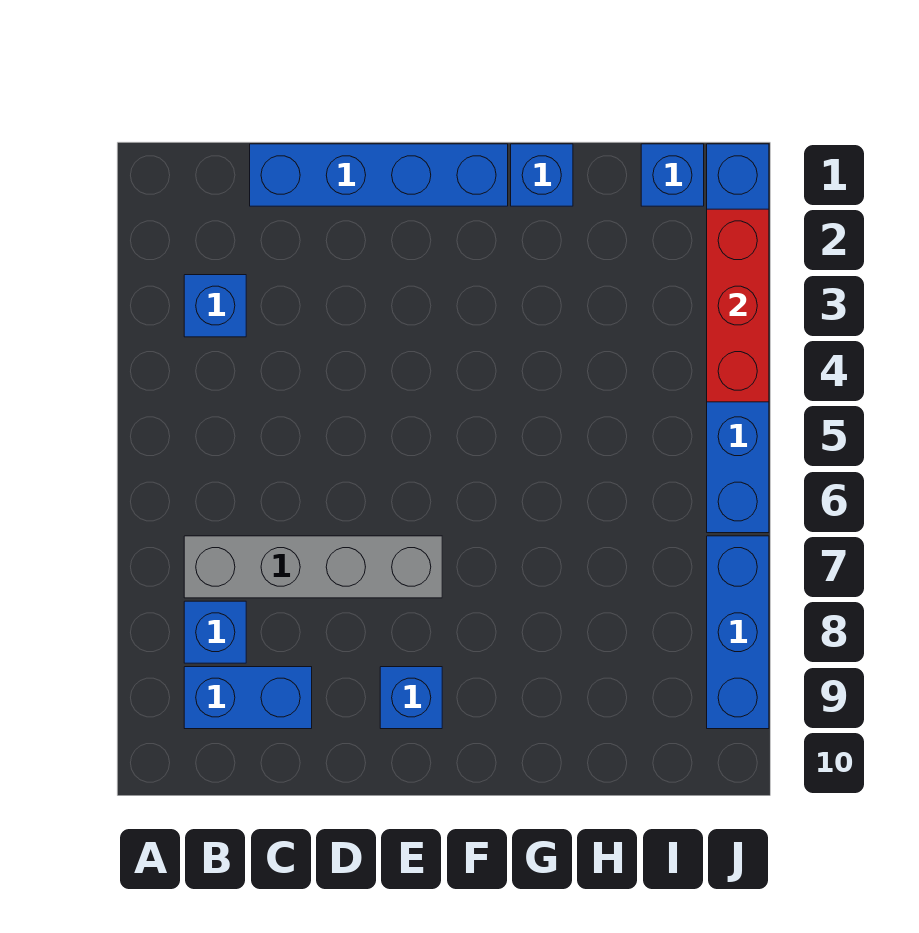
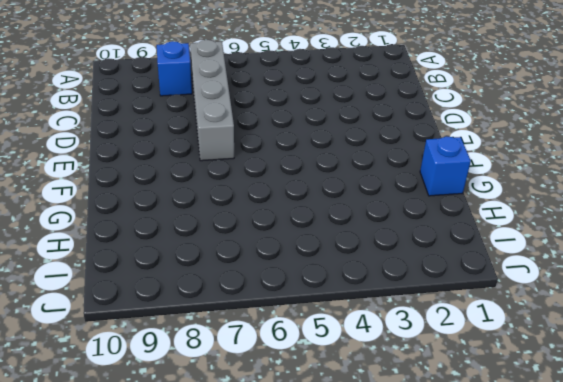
none -> blue brick B3 level 1
none -> blue brick B9:C9 level 1

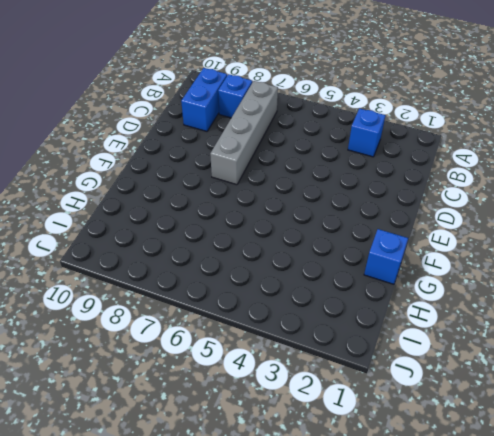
none -> blue brick C1:F1 level 1
none -> blue brick E9 level 1

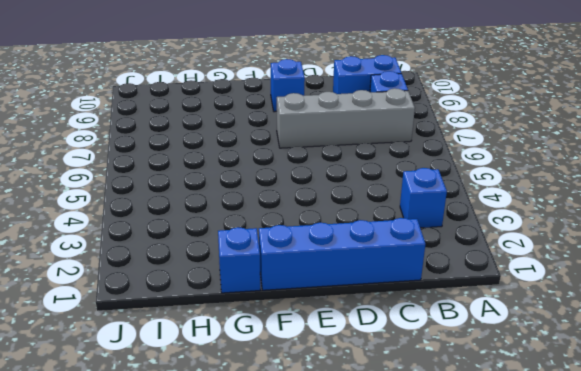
none -> blue brick I1 level 1
none -> blue brick J1:J6 level 1

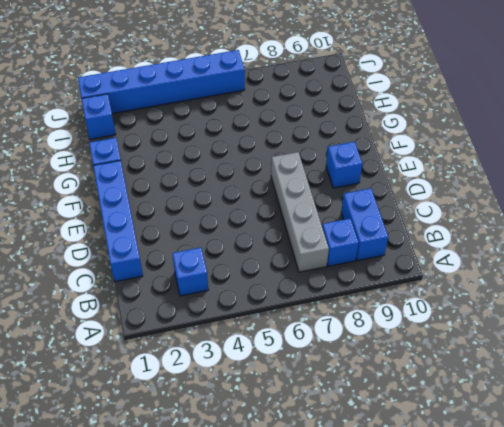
none -> blue brick J7:J9 level 1
none -> red brick J2:J4 level 2

